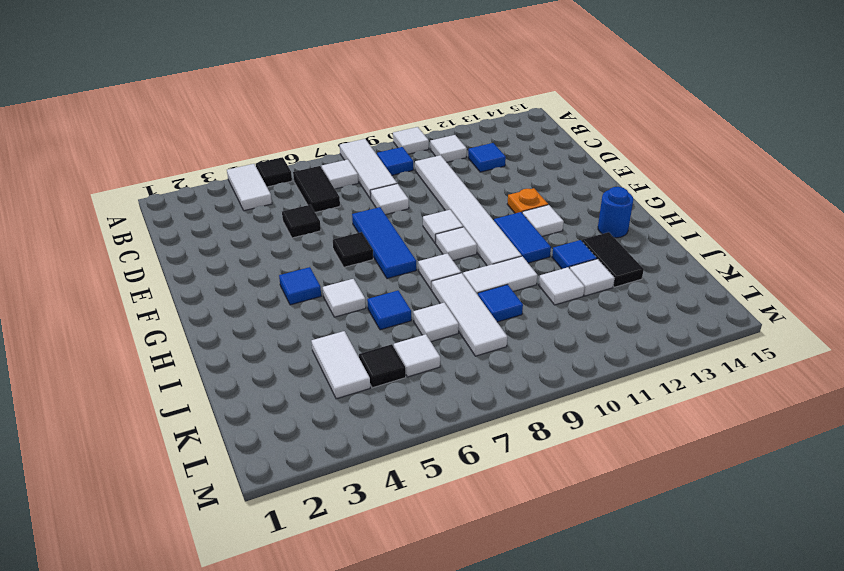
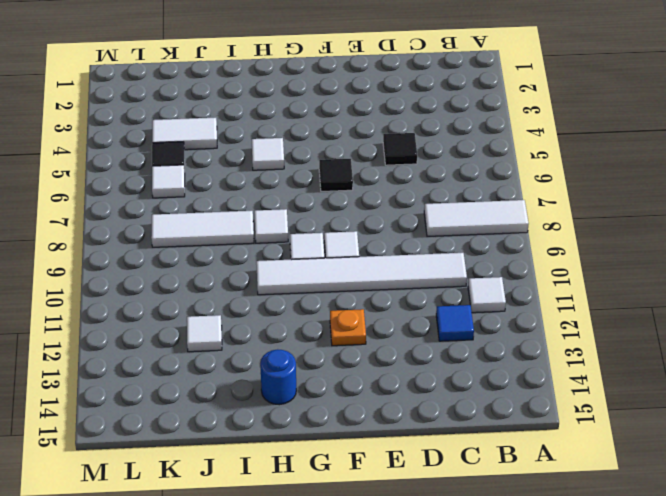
none -> white tile A4:B4 level 1
none -> black tile A5 level 1
none -> white tile A10 level 1
none -> black tile B6:C6 level 1

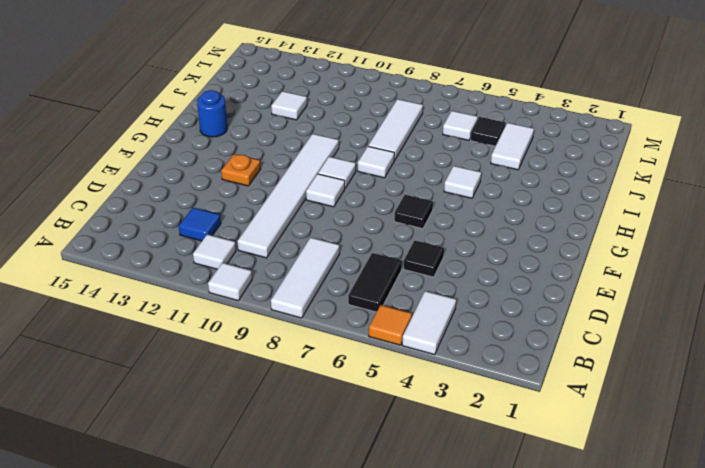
orange tile A5 level 1 -> black tile A5 level 1
none -> white tile B7 level 1
none -> blue tile B9 level 1
none -> white tile D8 level 1
none -> blue tile E7:G7 level 1

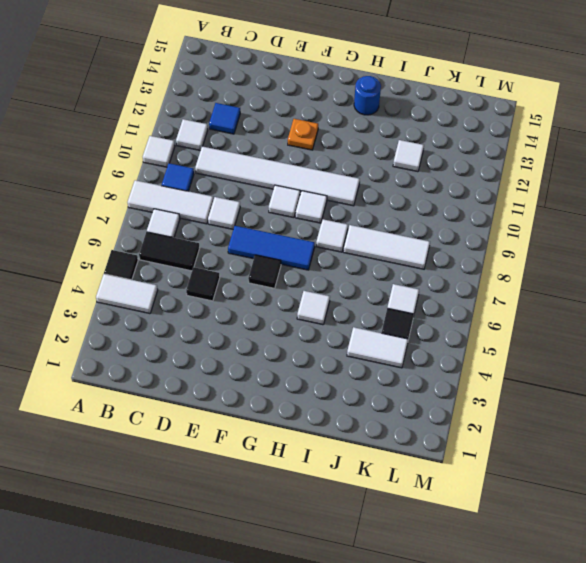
none -> blue tile G4 level 1
none -> blue tile G11:H11 level 1
none -> white tile G12 level 1
none -> blue tile I6 level 1

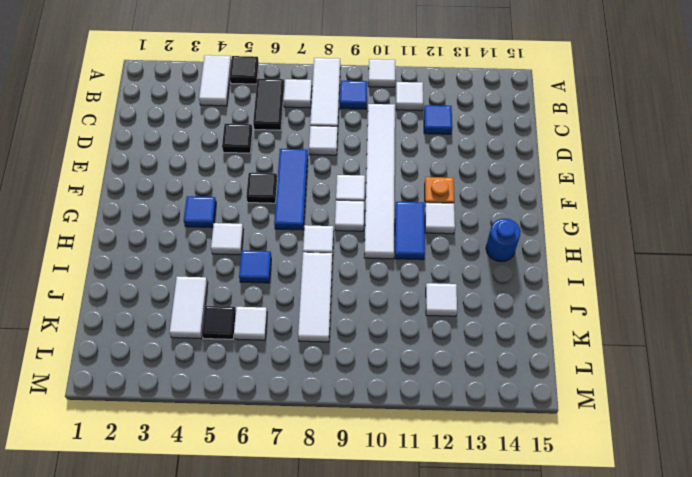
none -> white tile I9:I10 level 1
none -> blue tile I12 level 1
none -> black tile I13:J13 level 1
none -> white tile J7 level 1

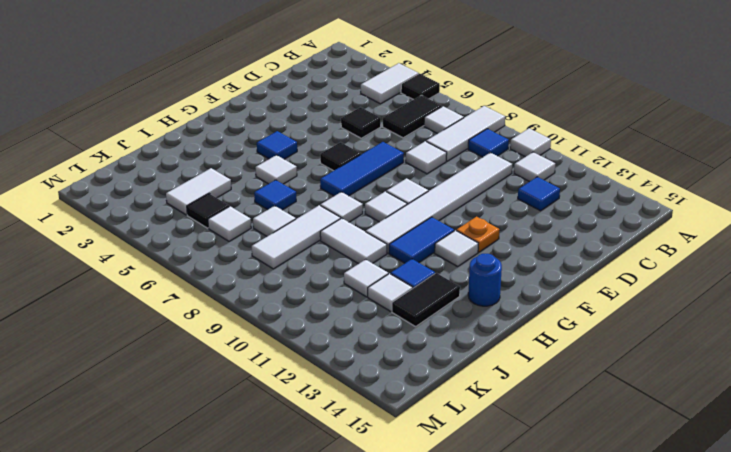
none -> blue tile J9 level 1

